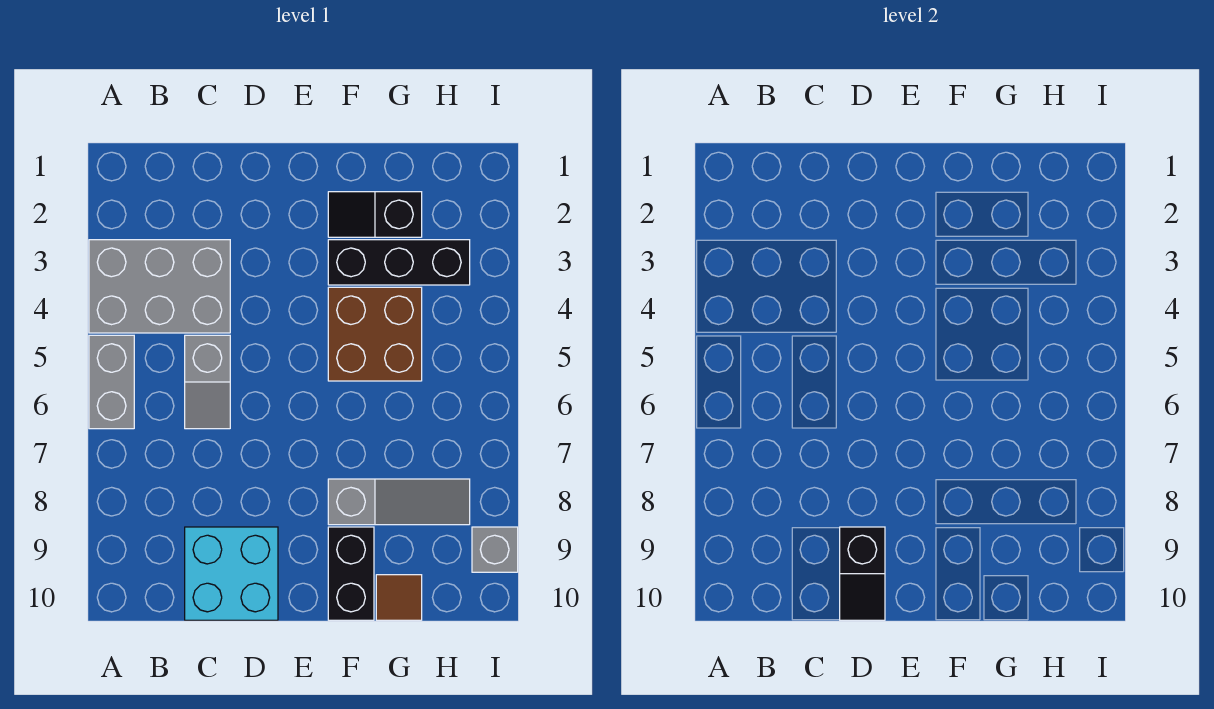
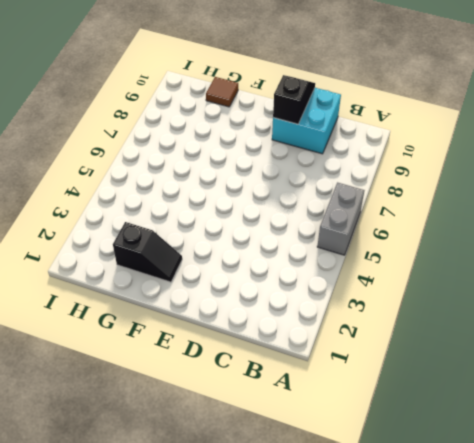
none -> grey brick A3:C4 level 1
none -> grey slope C5:C6 level 1 top 5
none -> black brick F3:H3 level 1

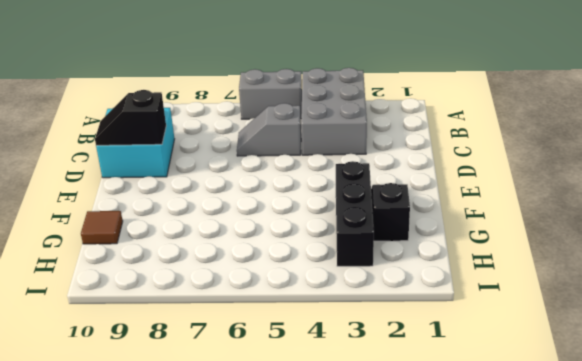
none -> brown brick F4:G5 level 1
none -> grey slope F8:H8 level 1 top F
none -> black brick F9:F10 level 1

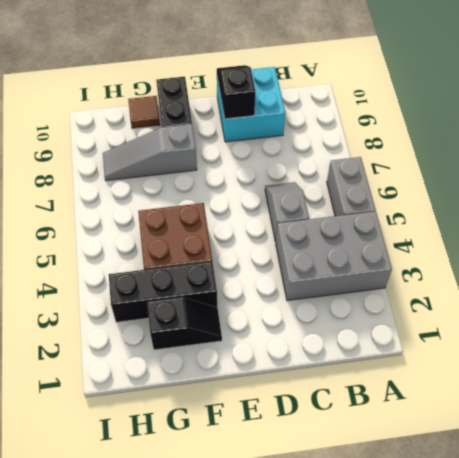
none -> grey brick I9 level 1

